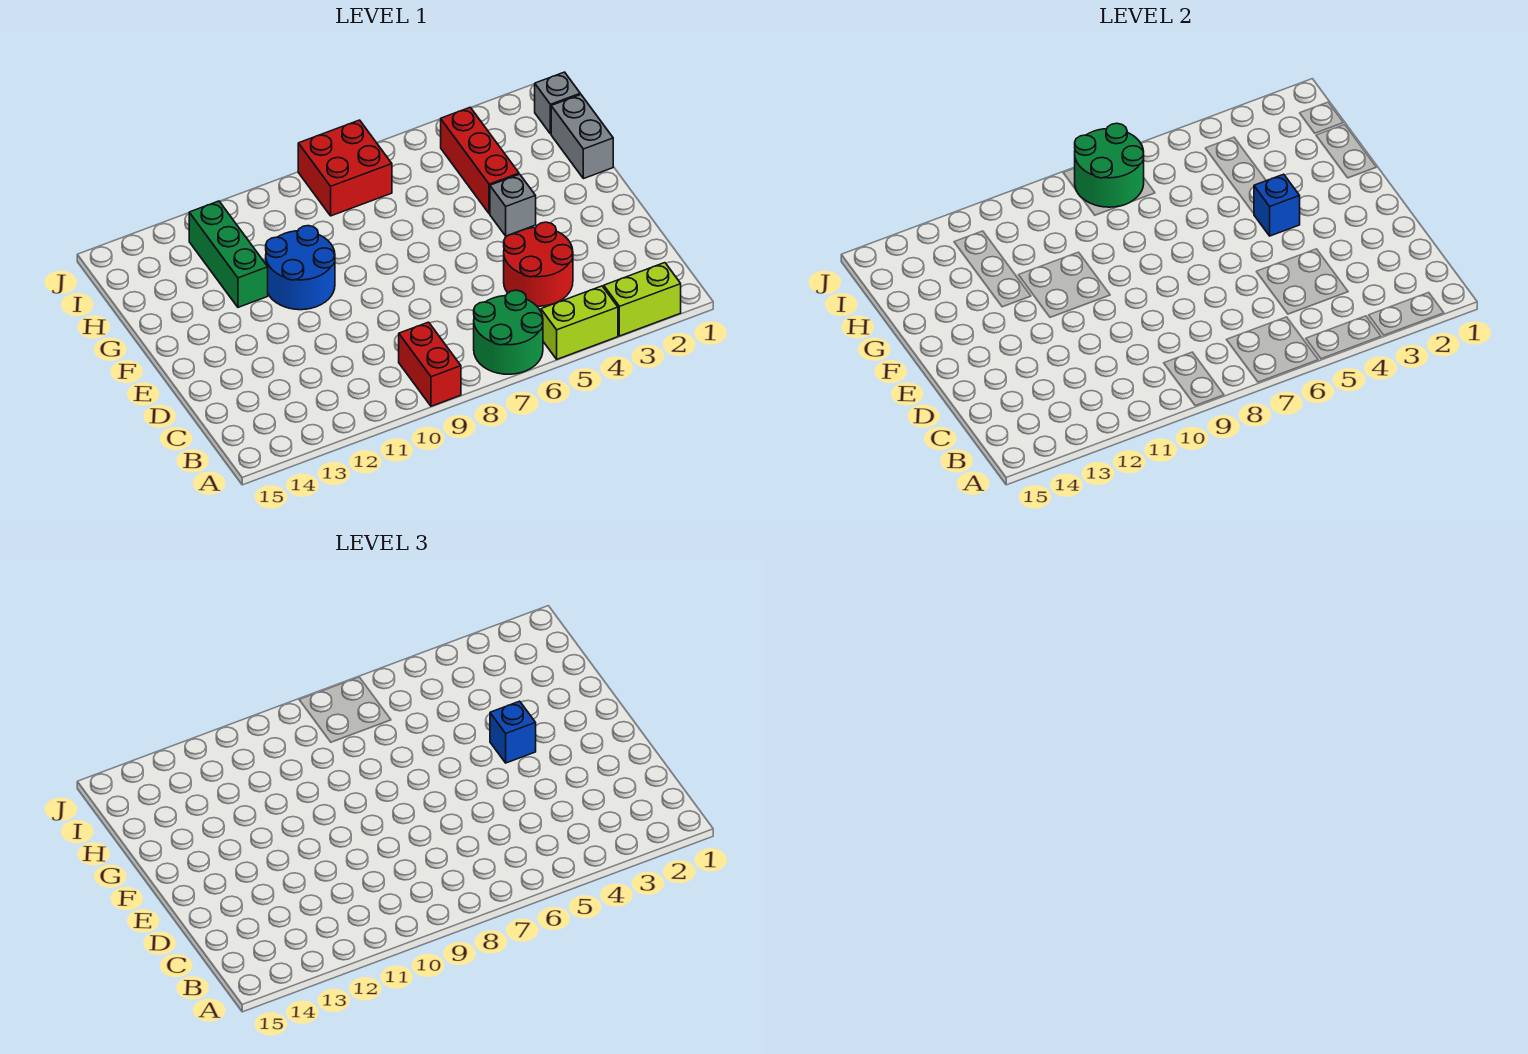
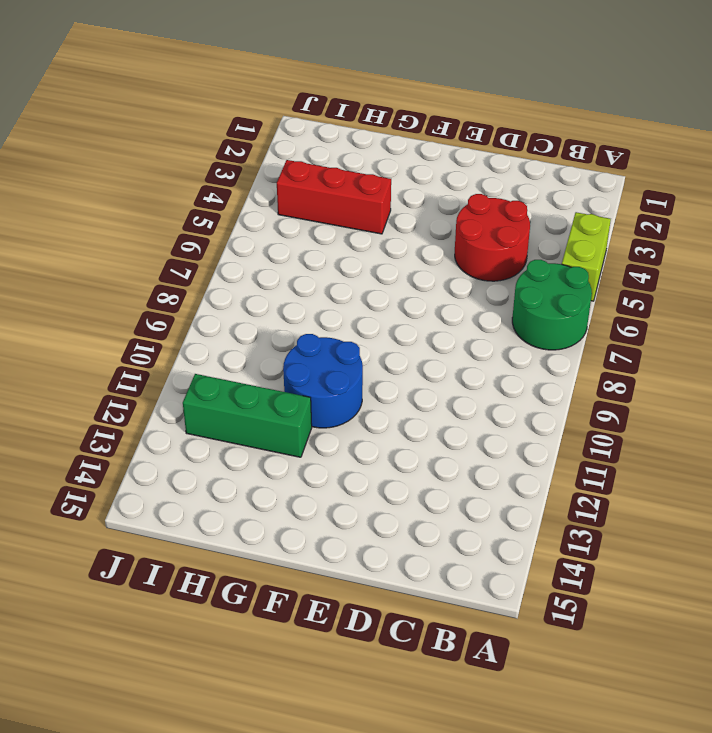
none -> lime brick A2:A3 level 1
none -> red brick A9:B9 level 1
none -> grey brick F4 level 1

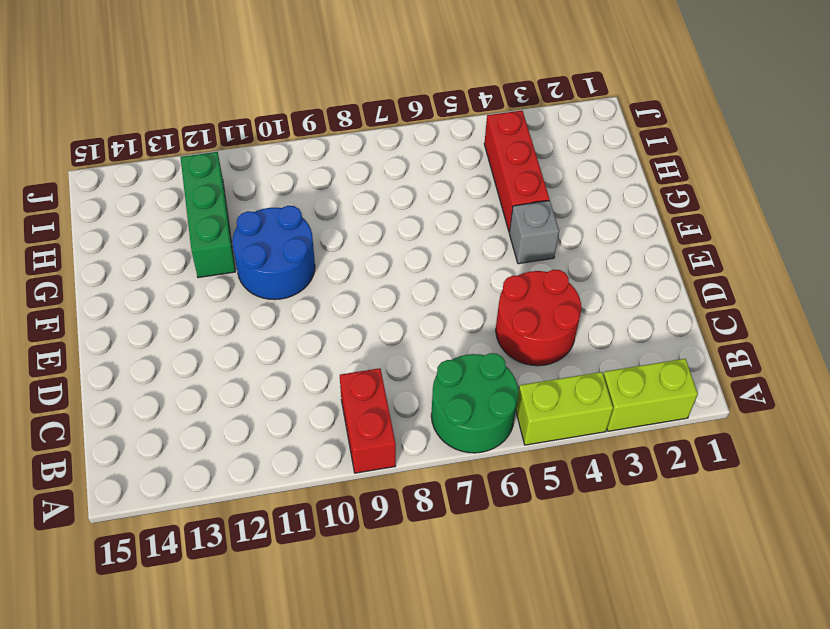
none -> grey brick G1:H1 level 1
none -> grey brick I1 level 1
none -> red brick I7:J8 level 1

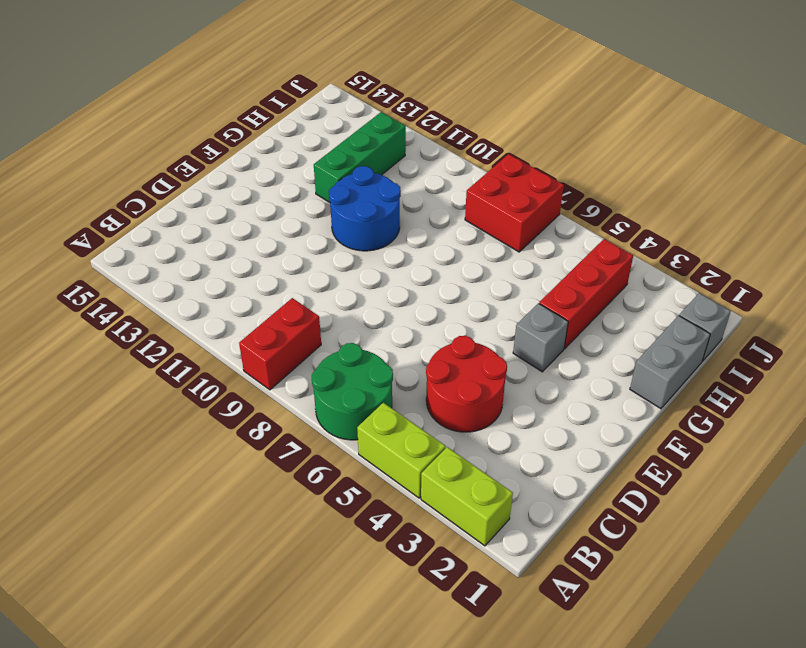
none -> blue brick F4 level 2
none -> green round brick I7:J8 level 2
none -> blue brick F4 level 3

